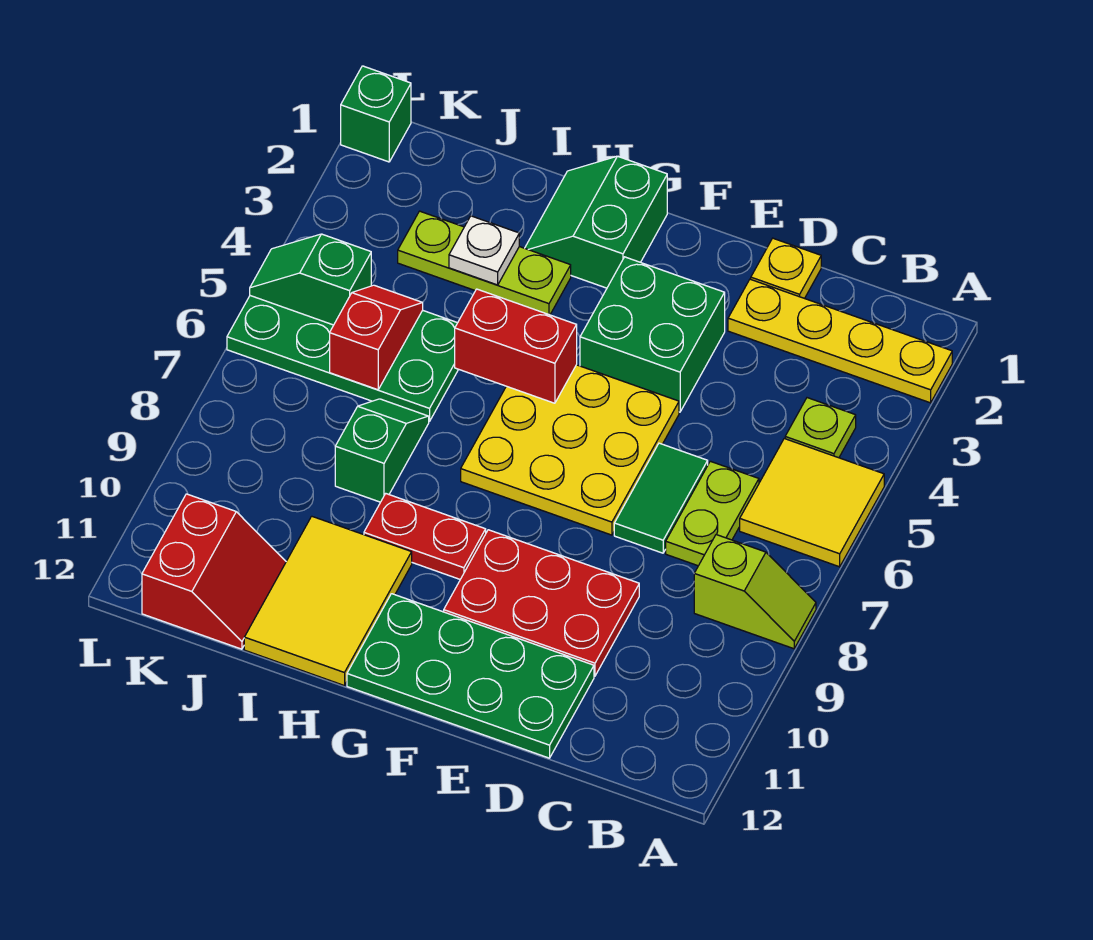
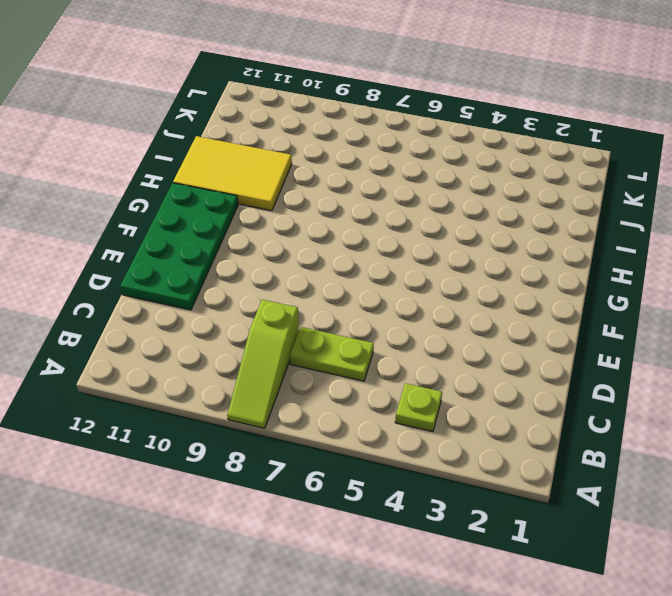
lime slope A8:C8 level 1 top C -> lime slope A8:B8 level 1 top B
none -> yellow plate A2:D2 level 1
none -> yellow tile A5:B6 level 1
none -> yellow plate D1 level 1

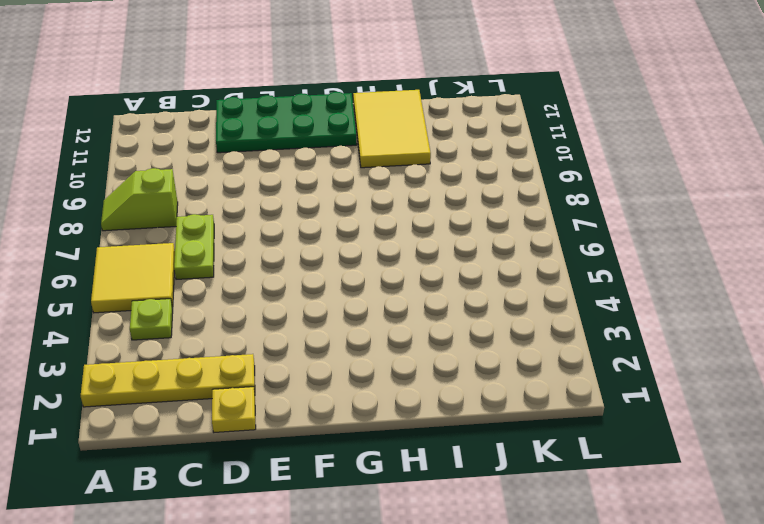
none -> green tile D6:D7 level 1
none -> red plate D9:F10 level 1
none -> green brick E3:F4 level 1

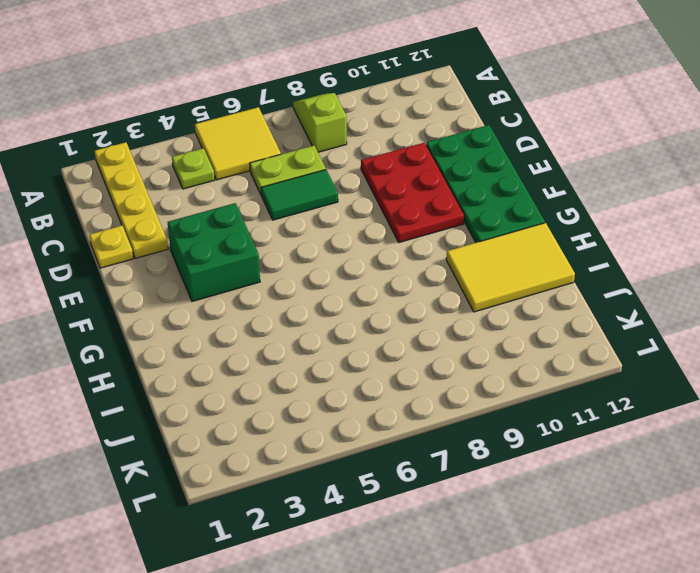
none -> yellow plate E5:G7 level 1
none -> green slope G1:H2 level 1 top G
none -> red plate G9:H9 level 1

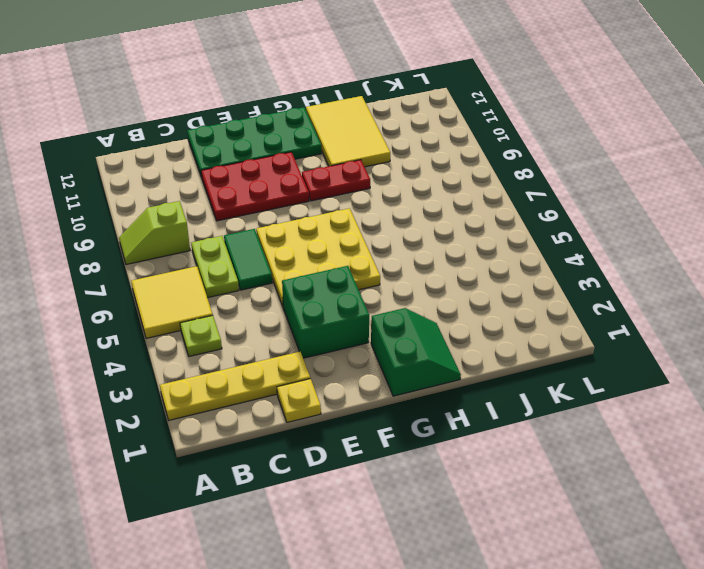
none -> lime plate H3:J3 level 1
none -> green plate I5:L6 level 1
none -> green slope I7:I8 level 1 top 8

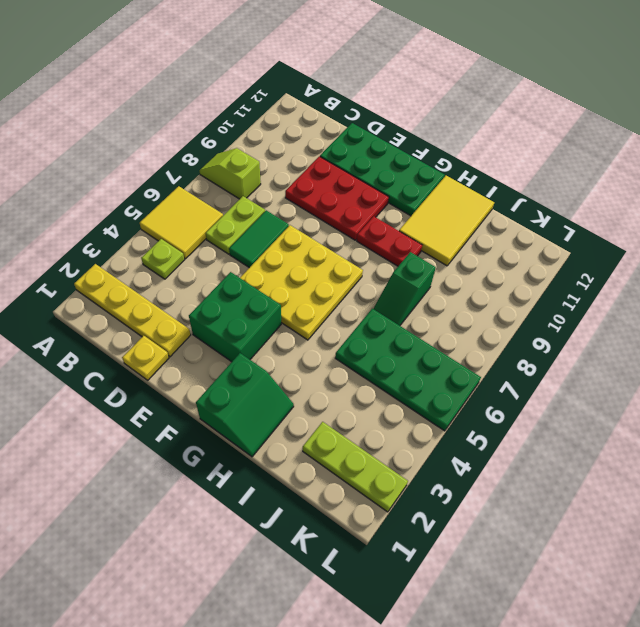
lime plate J2:L2 level 1 -> lime plate H3:J3 level 1
none -> red slope J11:K12 level 1 top K
none -> green brick L1 level 1
none -> red brick G5:H5 level 2

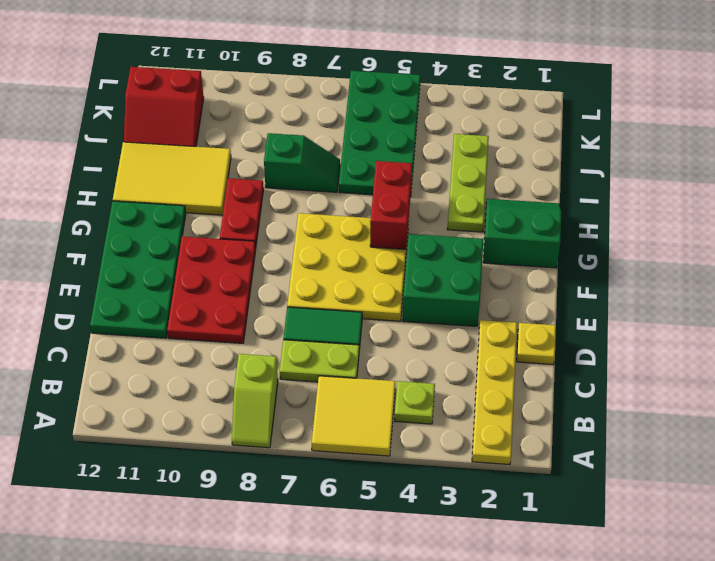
none -> green brick L1 level 1
none -> white plate I3 level 2
none -> red slope J5:J6 level 2 top 6

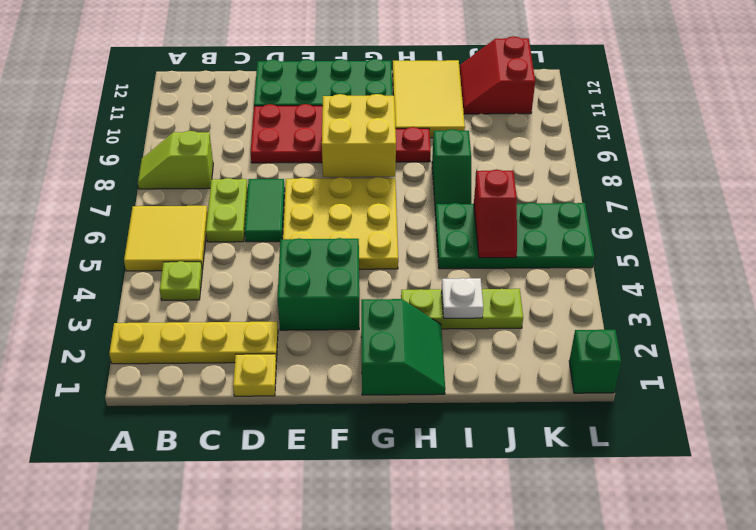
yellow brick F8:G9 level 2 -> none
none -> red brick G5:H5 level 2
none -> green slope K5:L5 level 2 top K

